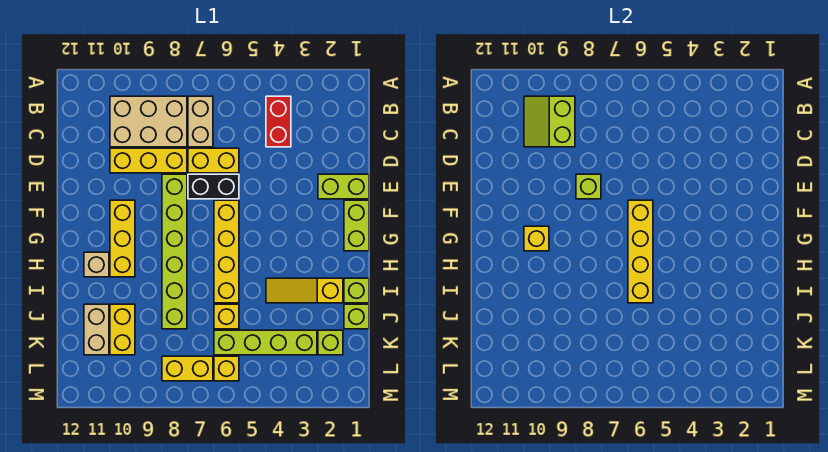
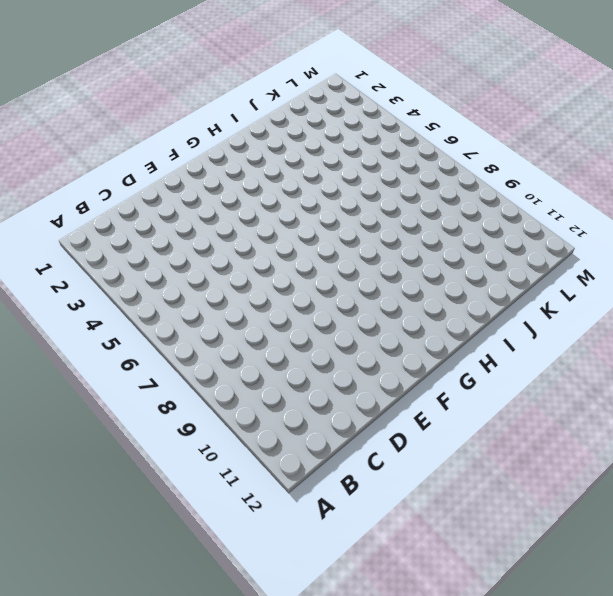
none -> red brick B4:C4 level 1
none -> tan brick B7:C7 level 1
none -> tan brick B8:C10 level 1

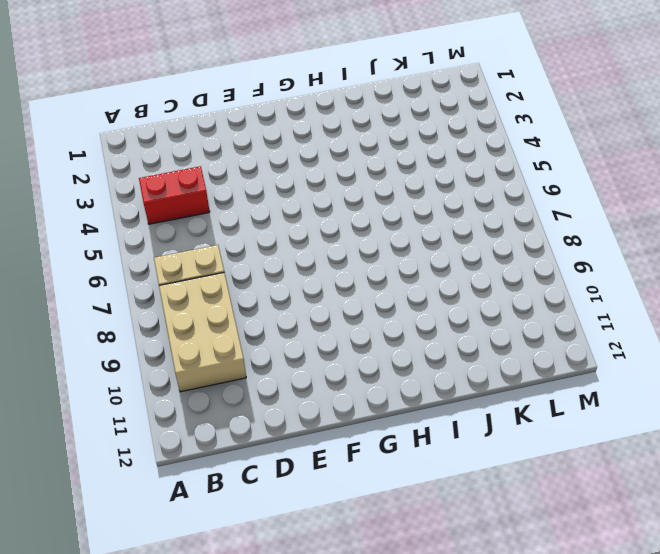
none -> yellow brick D6:D7 level 1
none -> yellow brick D8:D10 level 1
none -> lime brick E1:E2 level 1

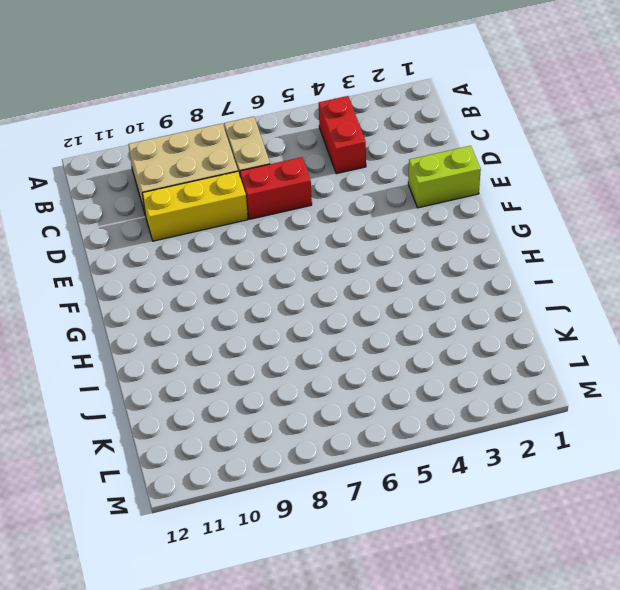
red brick D6:D7 level 1 -> yellow brick D6:D7 level 1
none -> black brick E6:E7 level 1
none -> lime brick E8:J8 level 1
none -> lime brick F1:G1 level 1

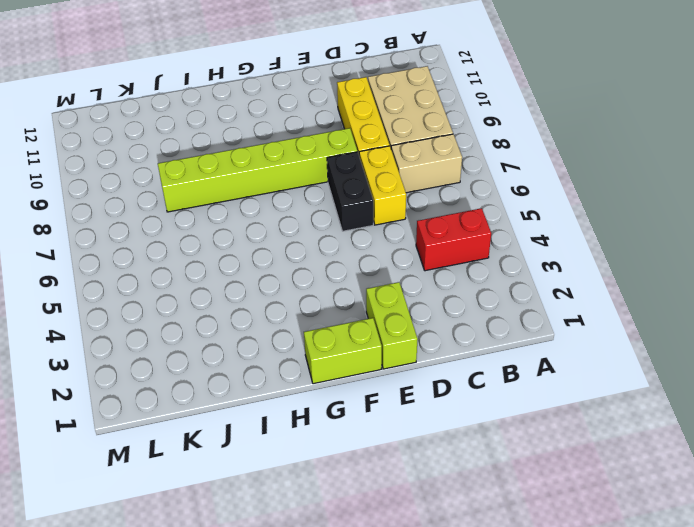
none -> yellow brick F6:I6 level 1
none -> yellow brick F10:H10 level 1
none -> tan brick H11 level 1

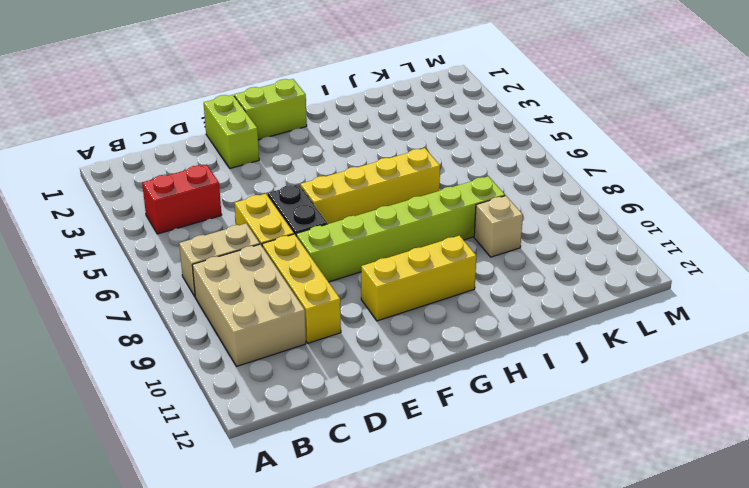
tan brick J9 level 1 -> tan brick H11 level 1
none -> lime brick I1 level 1
none -> yellow slope I2:I4 level 1 top 2
none -> lime brick J1 level 1

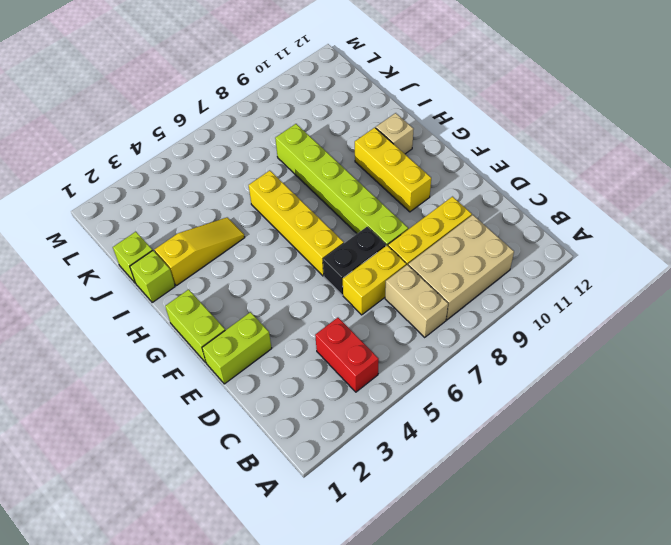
none -> yellow brick J6 level 1
none -> yellow brick J10:K10 level 1
none -> tan brick J11:K11 level 1

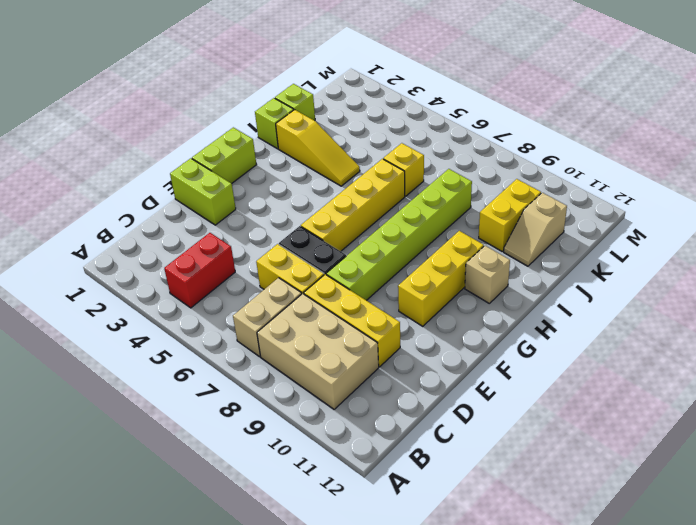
tan slope J11:K11 level 1 top K -> tan brick J11:K11 level 1
none -> lime brick K2 level 1
none -> lime brick K3:K6 level 1
none -> yellow brick L6 level 1

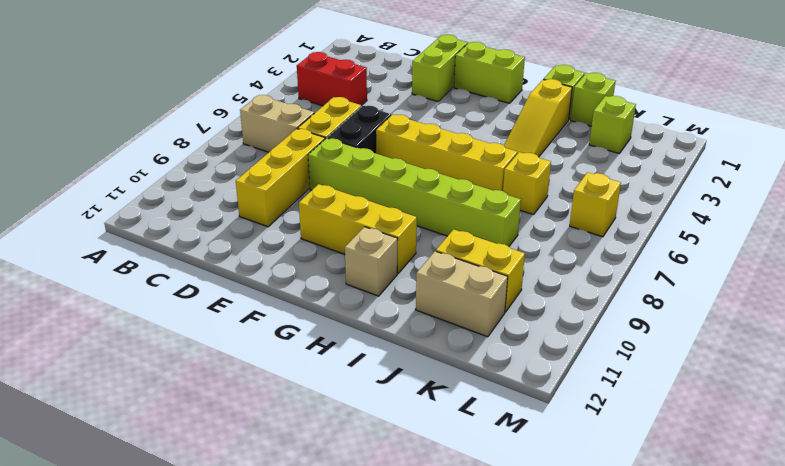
none -> tan brick B8:C10 level 1
none -> lime brick K3:K6 level 1
none -> yellow brick L7:L8 level 1

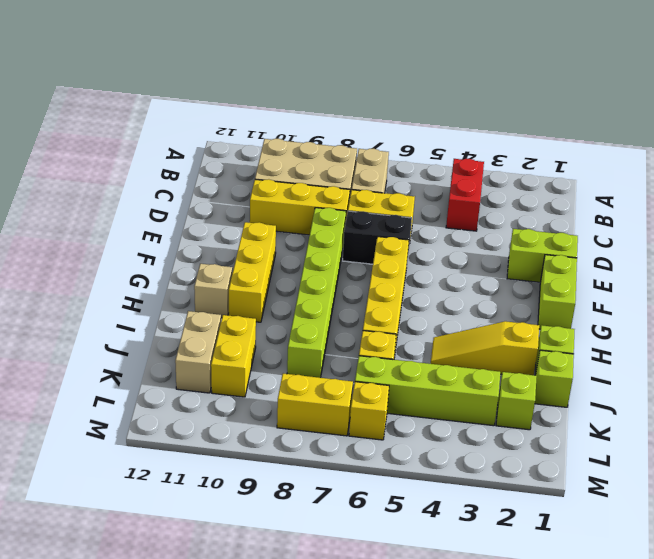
none -> lime slope B9:C10 level 2 top 9
none -> lime brick E8 level 2
none -> yellow brick F6:I6 level 2

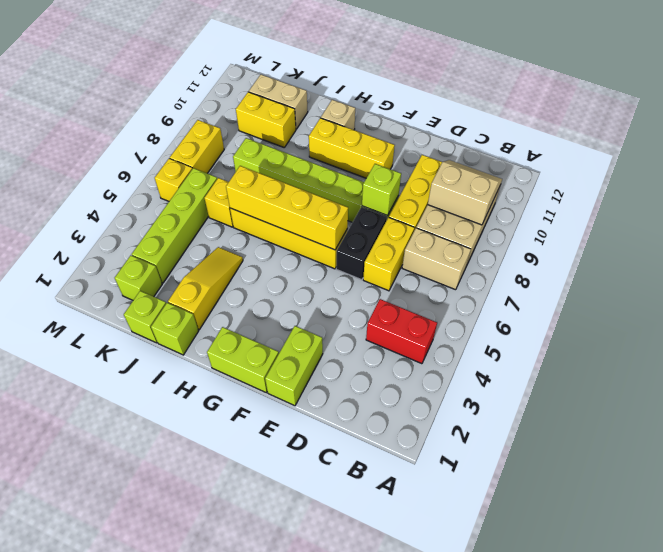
tan slope B9:C10 level 2 top 9 -> lime slope B9:C10 level 2 top 9
none -> yellow brick G10 level 2

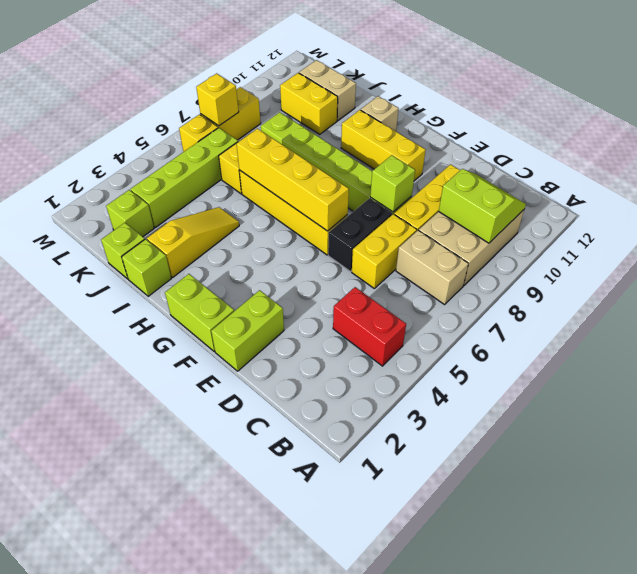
yellow brick L7 level 2 -> yellow brick G10 level 2

